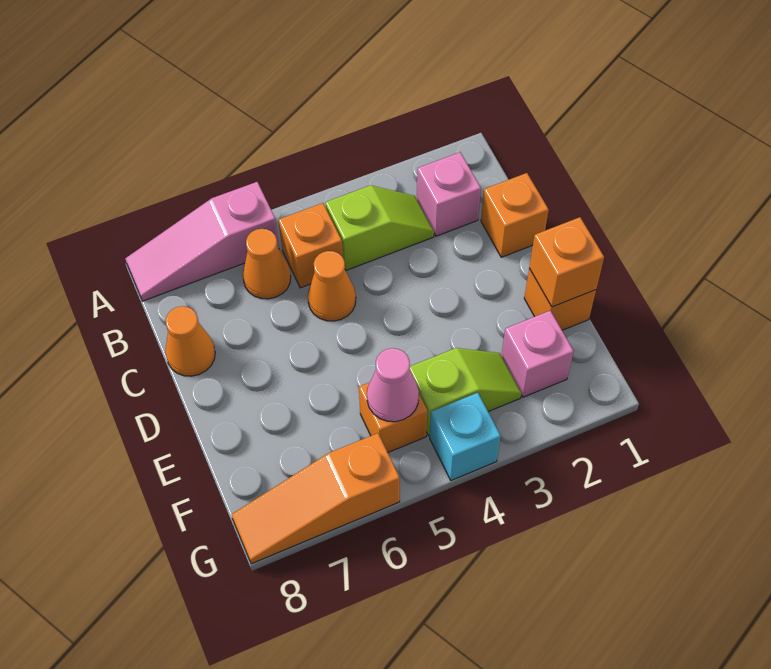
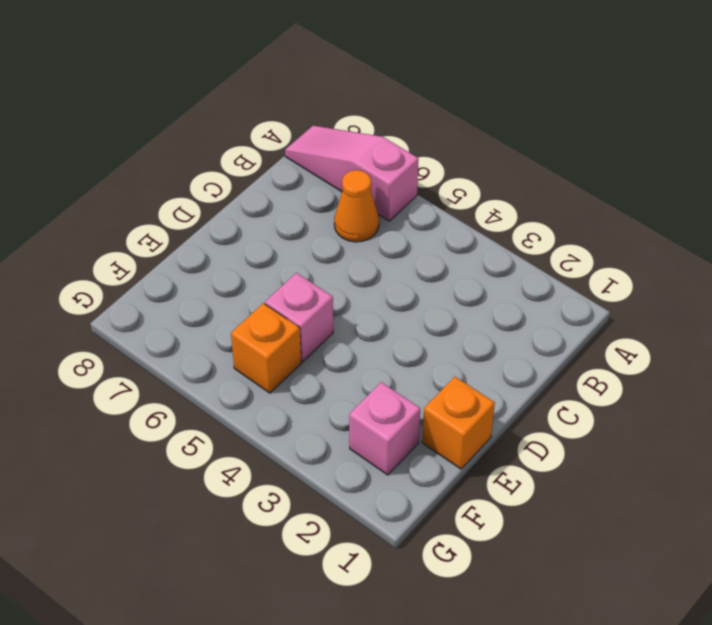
pink brick E5 level 1 -> pink brick B2 level 1
none -> lime slope B3:B4 level 1 top 4
none -> orange brick B5 level 1
none -> orange brick C1 level 1

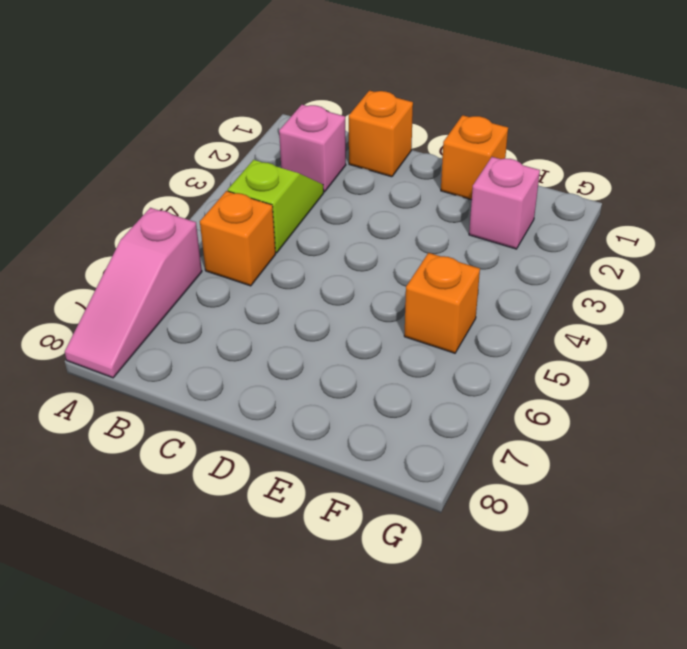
none -> orange cone B6 level 1
none -> orange cone C5 level 1
none -> orange cone C8 level 1

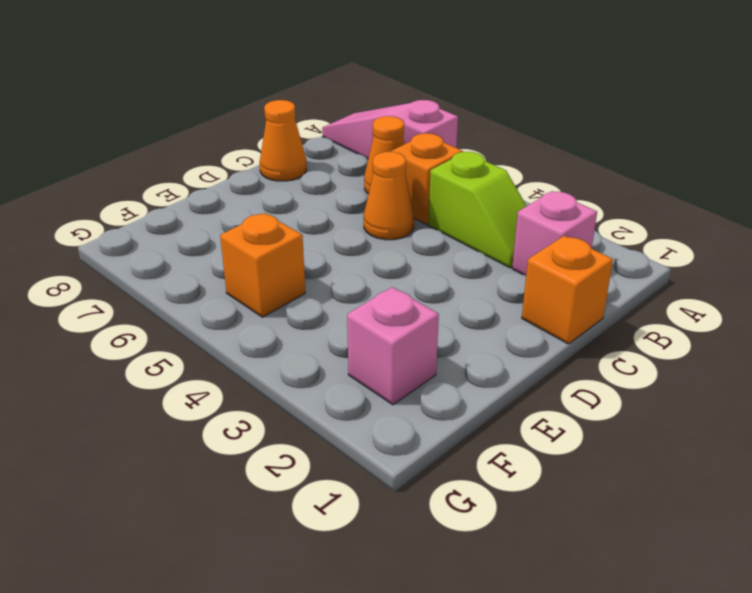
none -> orange brick E1 level 1
none -> lime slope F3:F4 level 1 top 4
none -> cyan brick G4 level 1

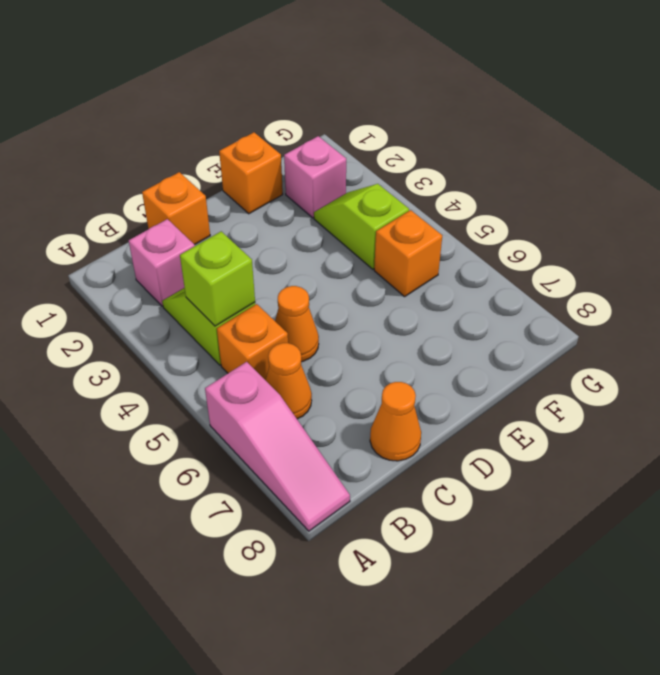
lime brick B4 level 2 -> none
none -> cyan brick G4 level 1
none -> orange slope G6:G8 level 1 top 6
none -> orange brick E1 level 2

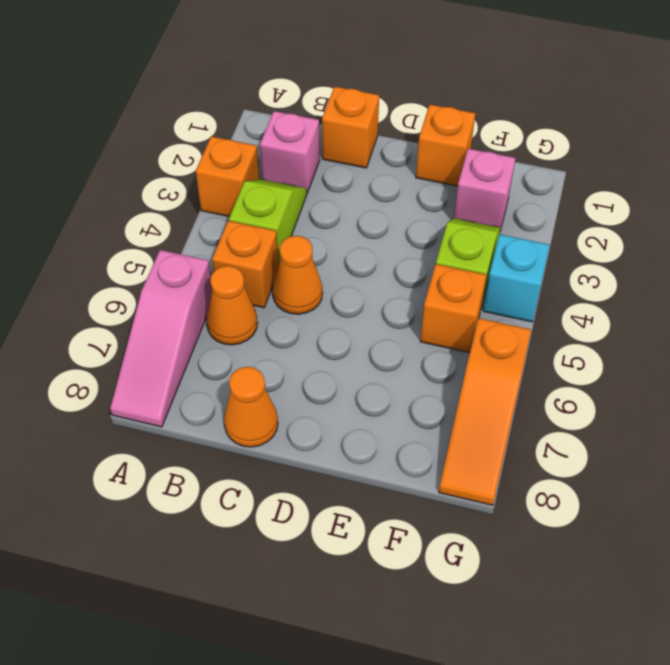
orange brick A3 level 1 -> orange brick E1 level 2
none -> pink cone F5 level 2

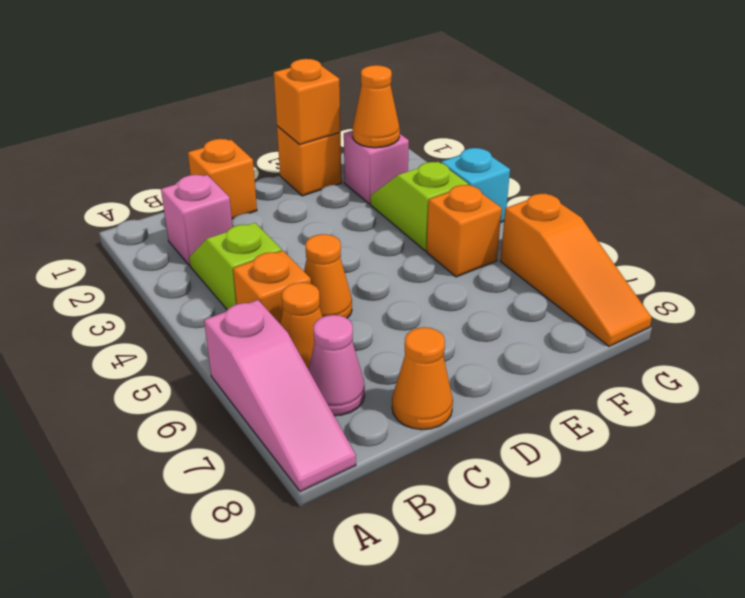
pink cone B7 level 1 -> pink cone F5 level 2
orange cone F2 level 2 -> none

